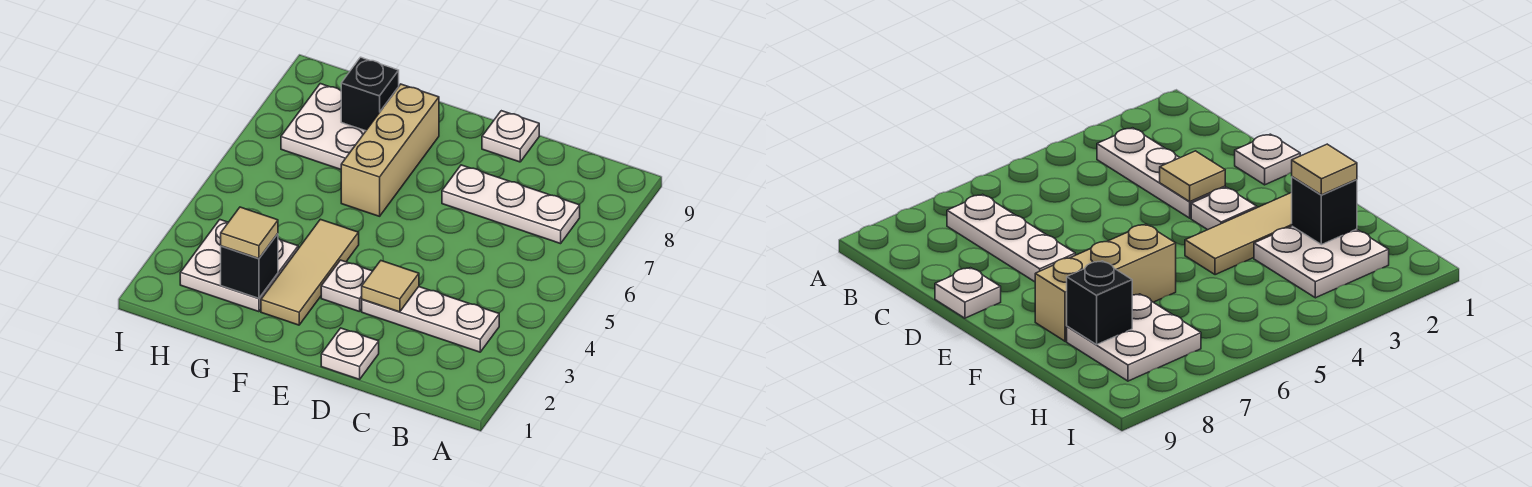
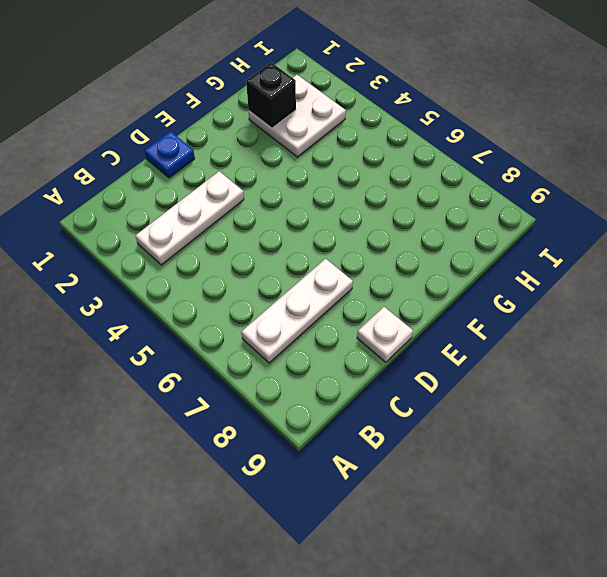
blue plate D1 level 1 -> white plate D1 level 1
none -> white plate E3 level 1
none -> tan tile F2:F4 level 1
none -> tan brick F6:F8 level 1

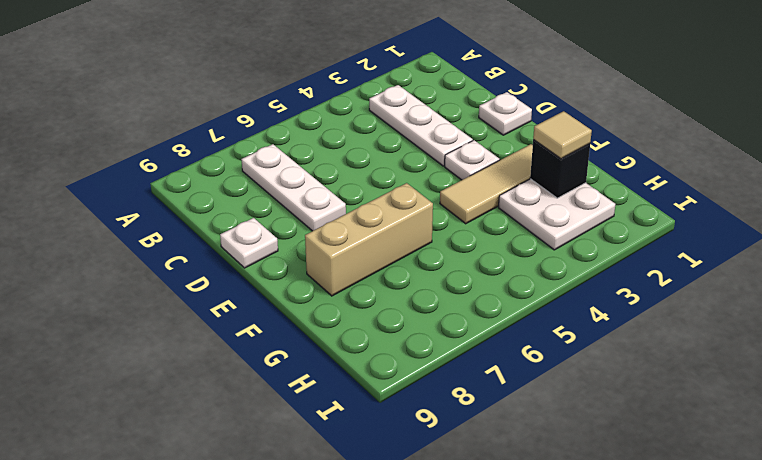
none -> white plate G7:H8 level 1
none -> tan tile D3 level 2
none -> black brick G8 level 2

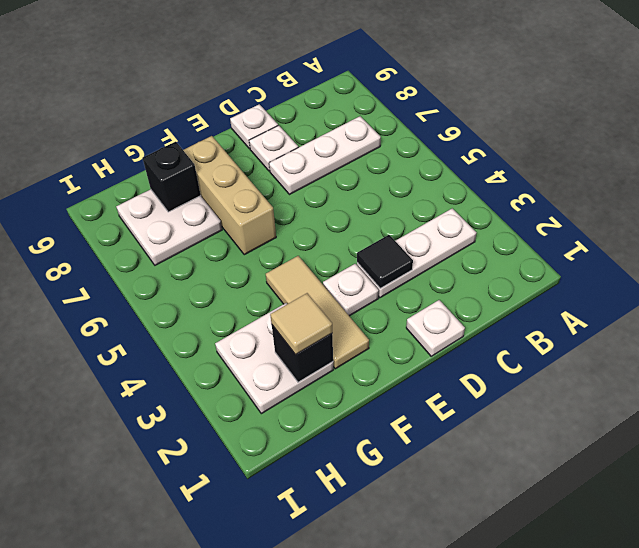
black tile D3 level 2 -> tan tile D3 level 2
white plate D8 level 1 -> none

